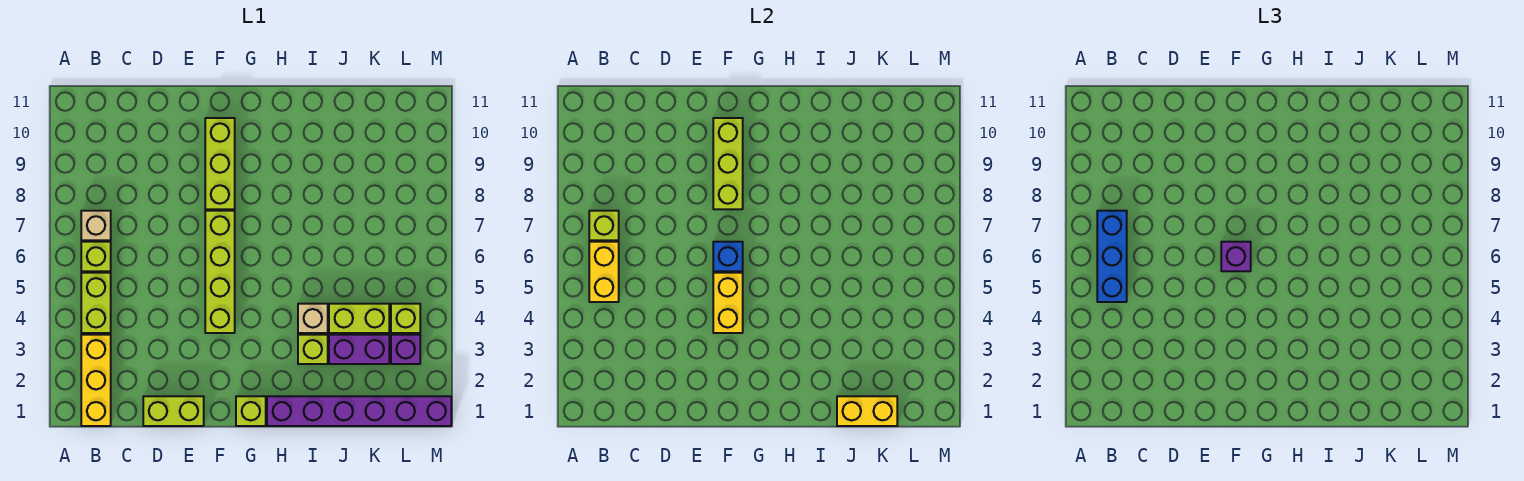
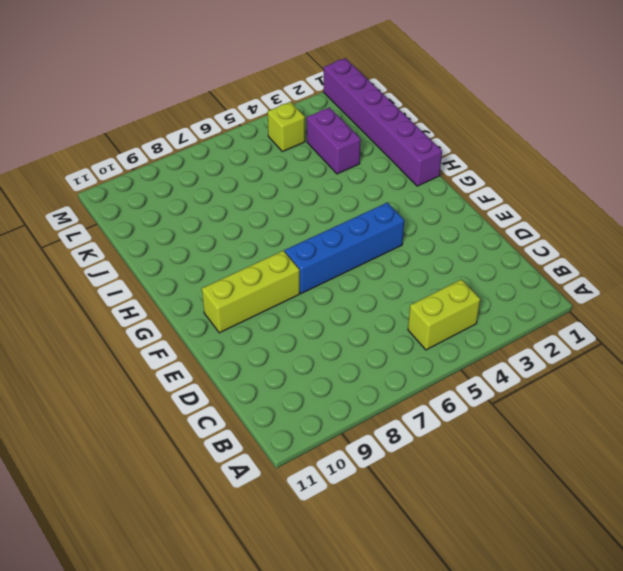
blue brick F4:F7 level 1 -> lime brick F4:F7 level 1
none -> yellow brick B1:B3 level 1
none -> lime brick B6 level 1
none -> tan brick B7 level 1

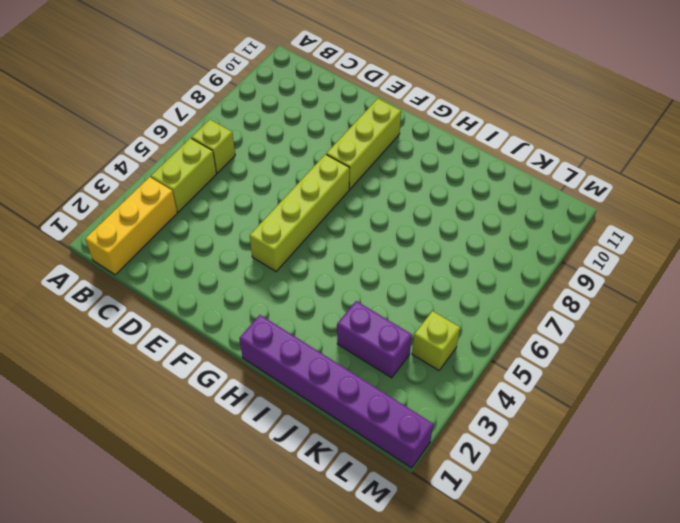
none -> tan brick B7 level 1
none -> lime brick D1:E1 level 1
none -> lime brick G1 level 1

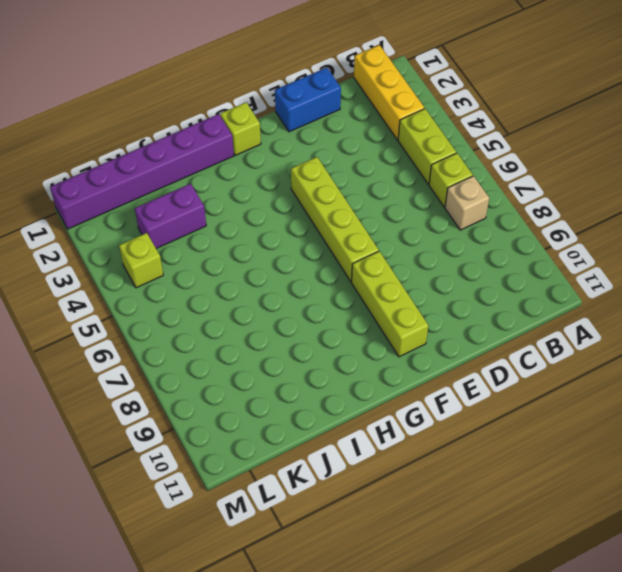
blue brick D1:E1 level 1 -> lime brick D1:E1 level 1
none -> lime brick I3 level 1
none -> tan brick I4 level 1
none -> lime brick J4:K4 level 1

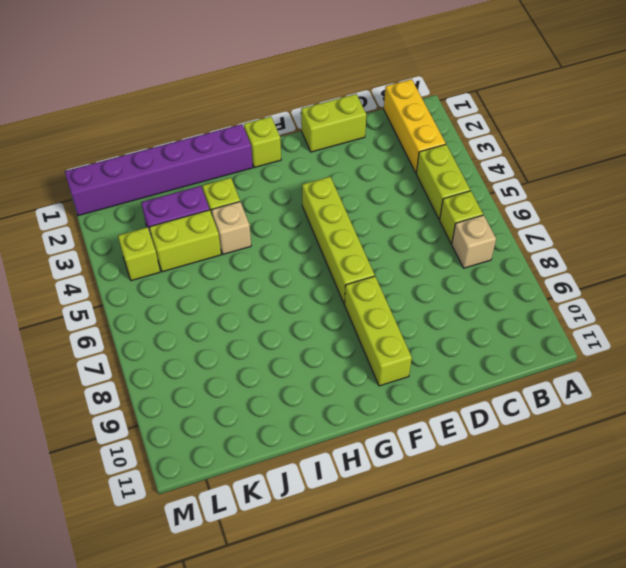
none -> purple brick L3 level 1
none -> yellow brick B5:B6 level 2
none -> lime brick B7 level 2

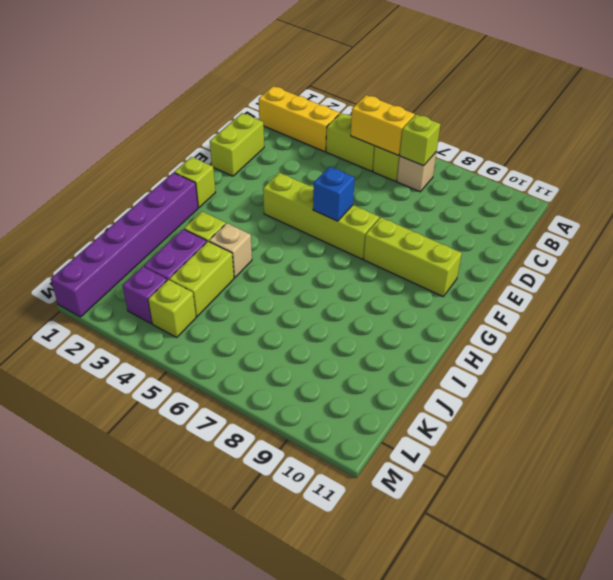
none -> yellow brick F4:F5 level 2
none -> lime brick F8:F10 level 2
none -> yellow brick J1:K1 level 2

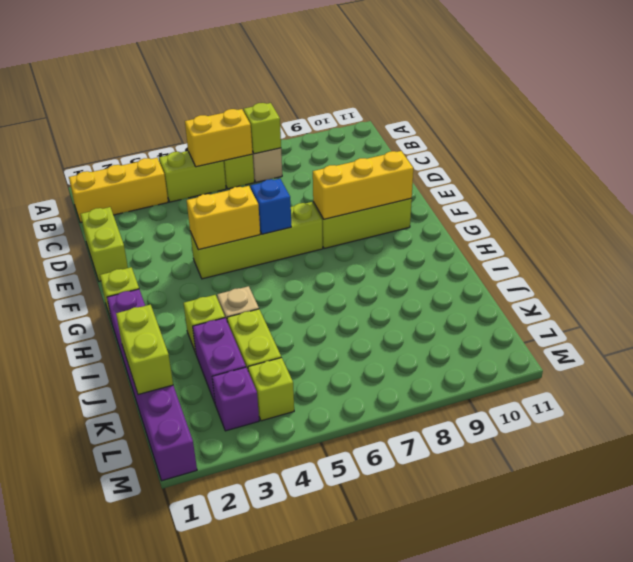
yellow brick F8:F10 level 2 -> lime brick F8:F10 level 2
lime brick J1:K1 level 2 -> yellow brick J1:K1 level 2
none -> blue brick B5:B7 level 3
none -> purple brick F6 level 3

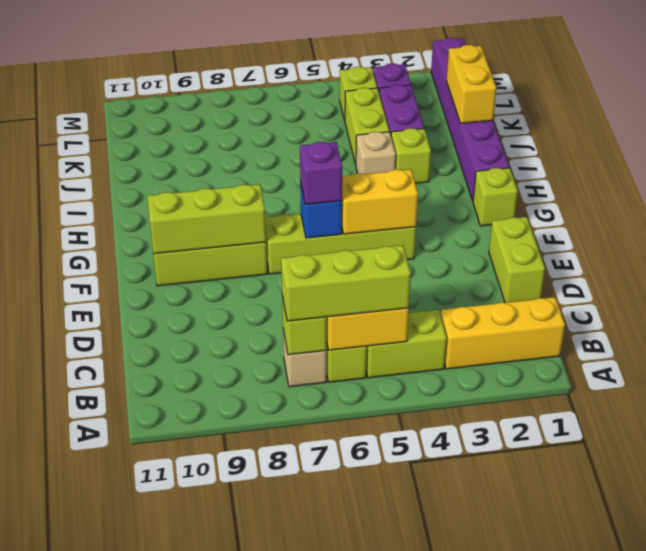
lime brick B5:B7 level 3 -> blue brick B5:B7 level 3

